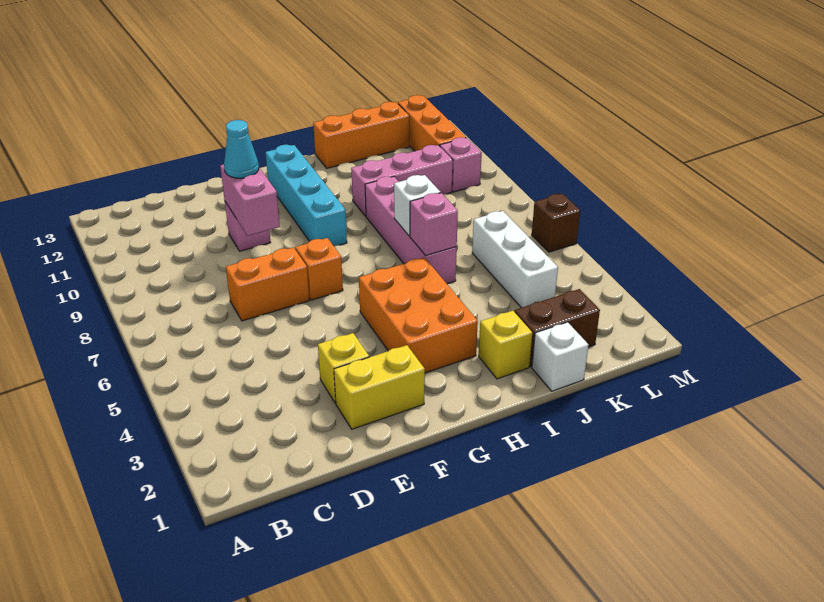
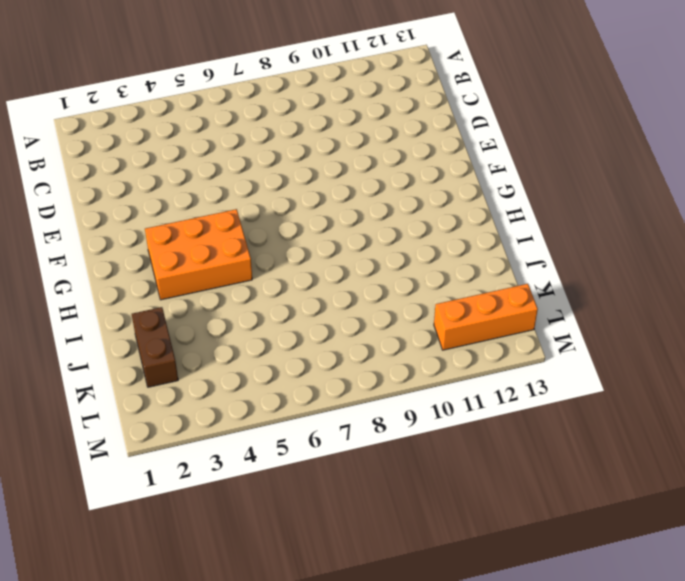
none -> orange brick D7:E7 level 1
none -> yellow brick E2:F2 level 1
none -> yellow brick E3 level 1

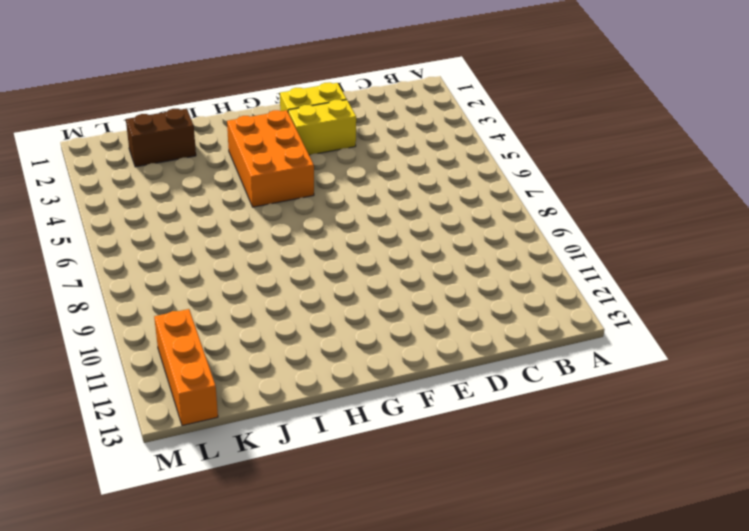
yellow brick E3:F3 level 1 -> yellow brick E3 level 1
none -> orange brick D7:E7 level 1
none -> pink brick E10 level 1
none -> orange brick F7 level 1

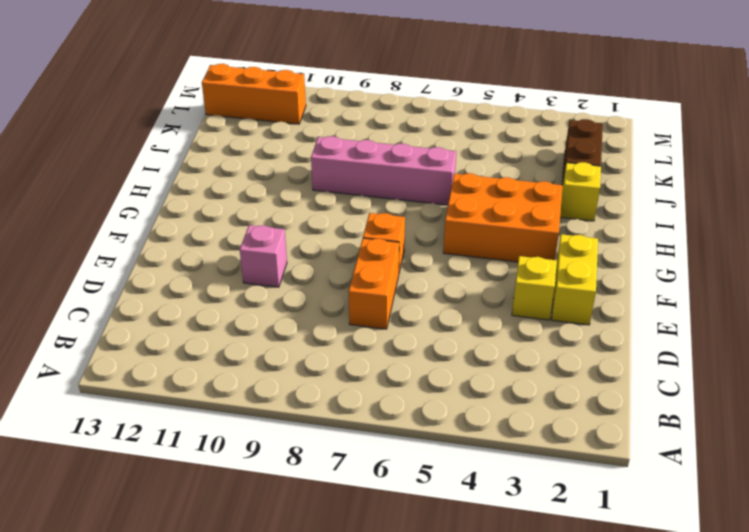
none -> cyan brick G9:G12 level 1
none -> pink brick I10:K10 level 1
none -> orange brick I13:K13 level 1

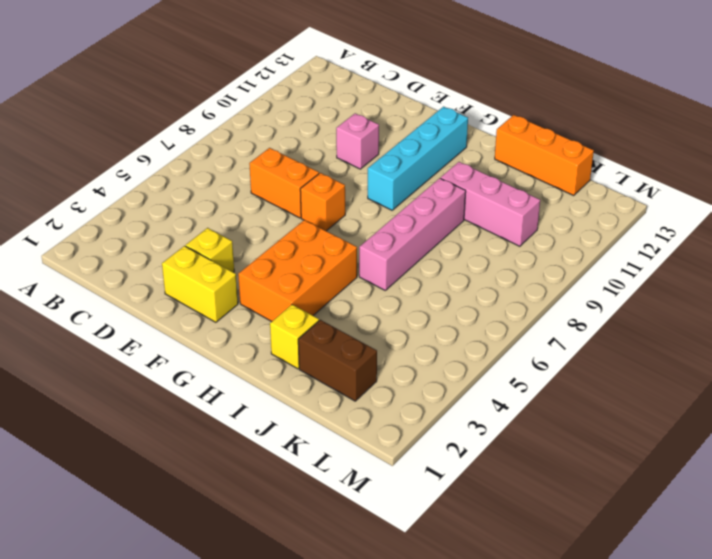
none -> white brick J1 level 1
none -> white brick K4:K6 level 1
none -> pink brick L10 level 1

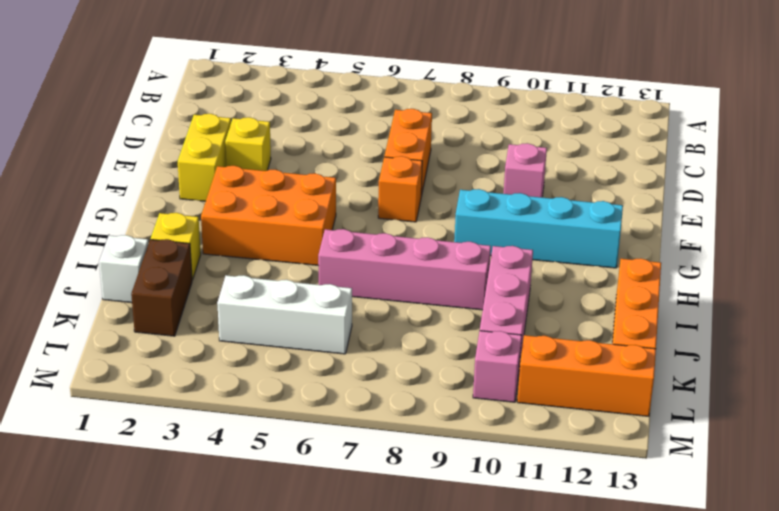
none -> brown brick M6 level 1
none -> pink brick E9:E10 level 2
none -> pink brick I6 level 2

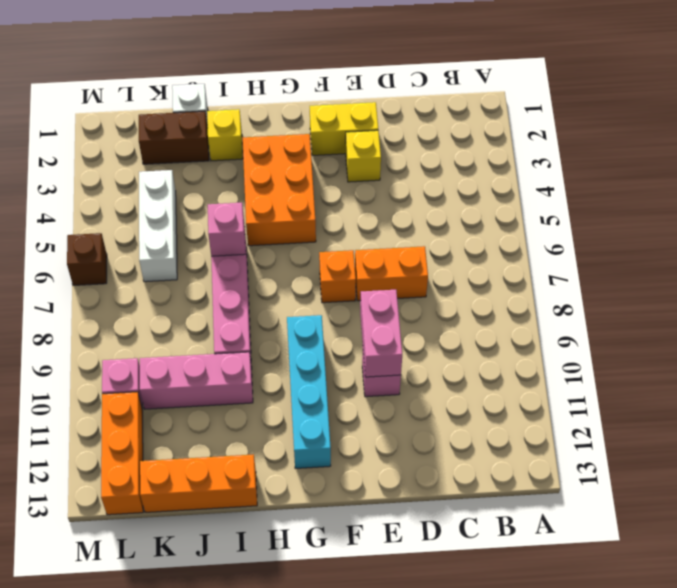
none -> white brick I7 level 2
none -> cyan cone E10 level 3

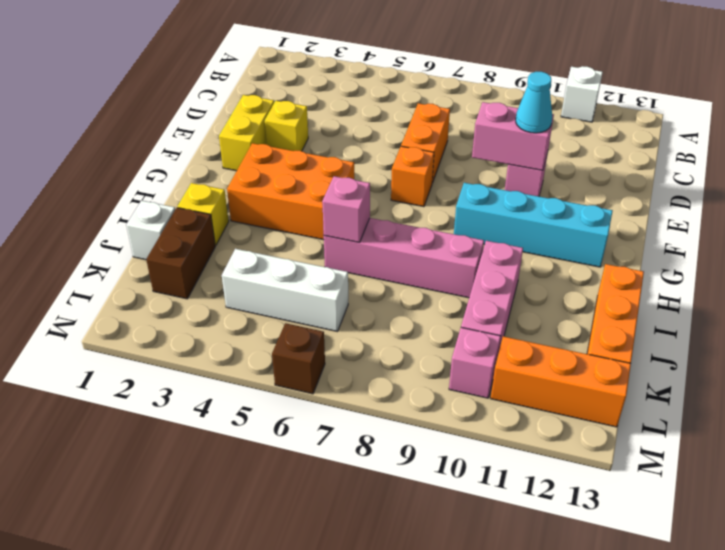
white brick A11 level 1 -> white brick I7 level 2

